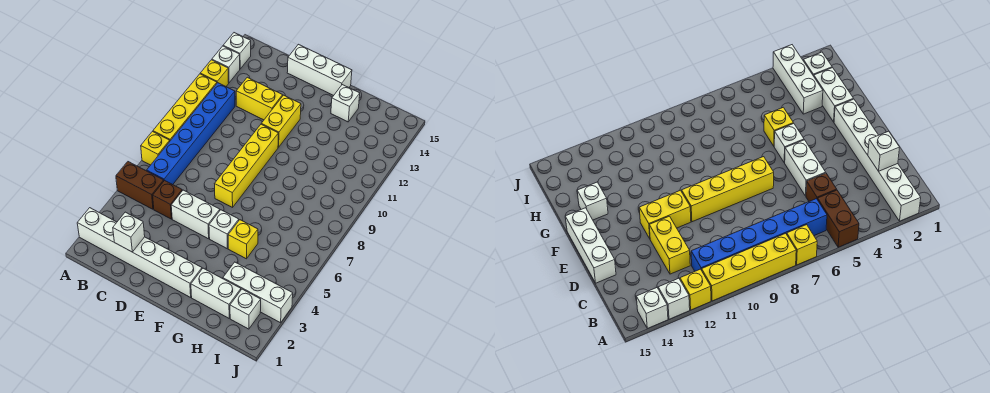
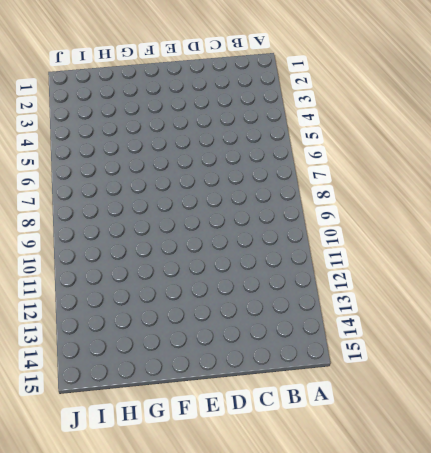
none -> white brick A2:F2 level 1
none -> brown brick A5:B5 level 1
none -> yellow brick A7 level 1

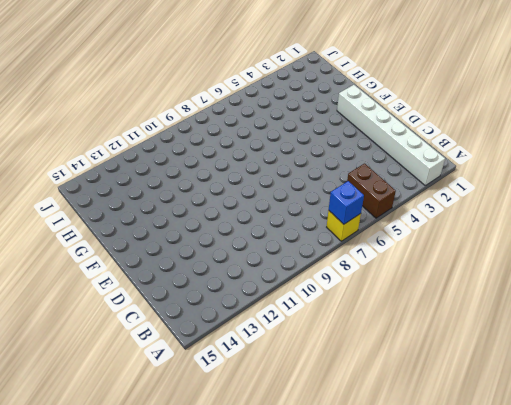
blue brick A7 level 2 -> none
none -> yellow brick A8:A11 level 1
none -> yellow brick A12 level 1
none -> white brick A13 level 1

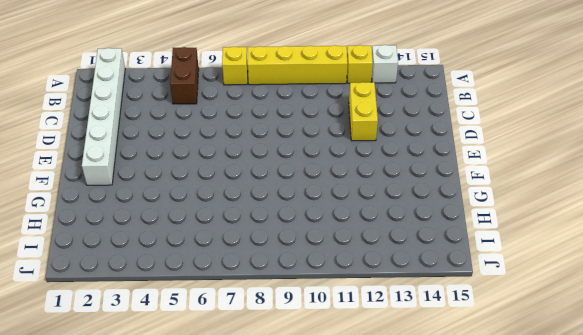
none -> white brick A14 level 1
none -> blue brick B6:B11 level 1
none -> brown brick C5 level 1

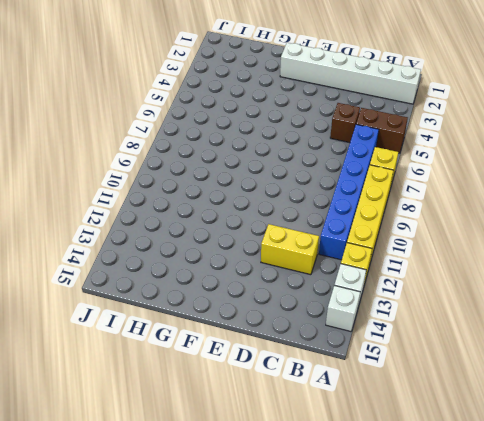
none -> white brick D5:E5 level 1
none -> white brick D15:F15 level 1
none -> yellow brick E7:E10 level 1

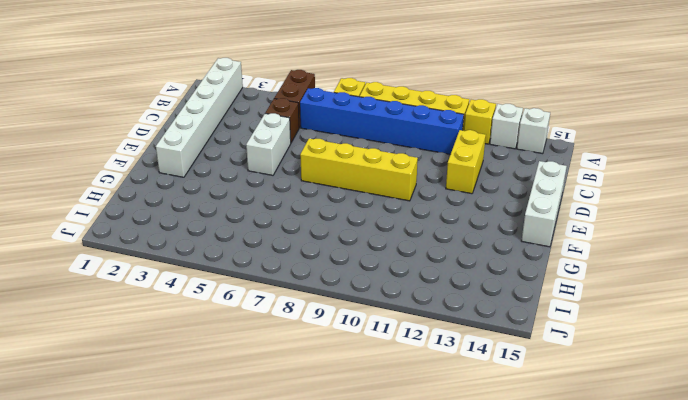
none -> yellow brick E11:E12 level 1
none -> white brick F5 level 1
none -> white brick G2:H2 level 1

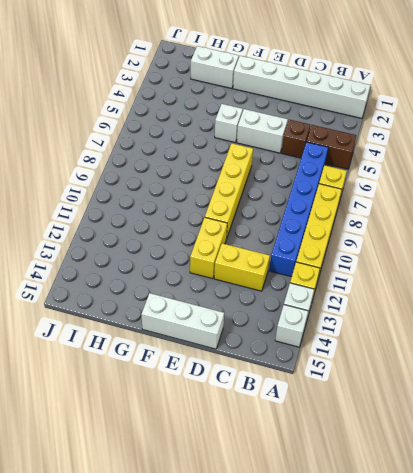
none -> yellow brick G5 level 1
none -> white brick G14 level 1
none -> white brick H3:J3 level 1

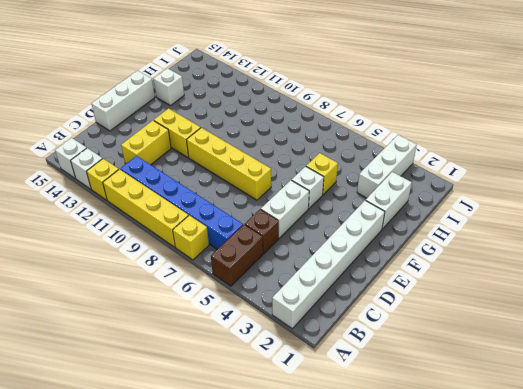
none -> white brick I2 level 1
none -> white brick C2 level 2

